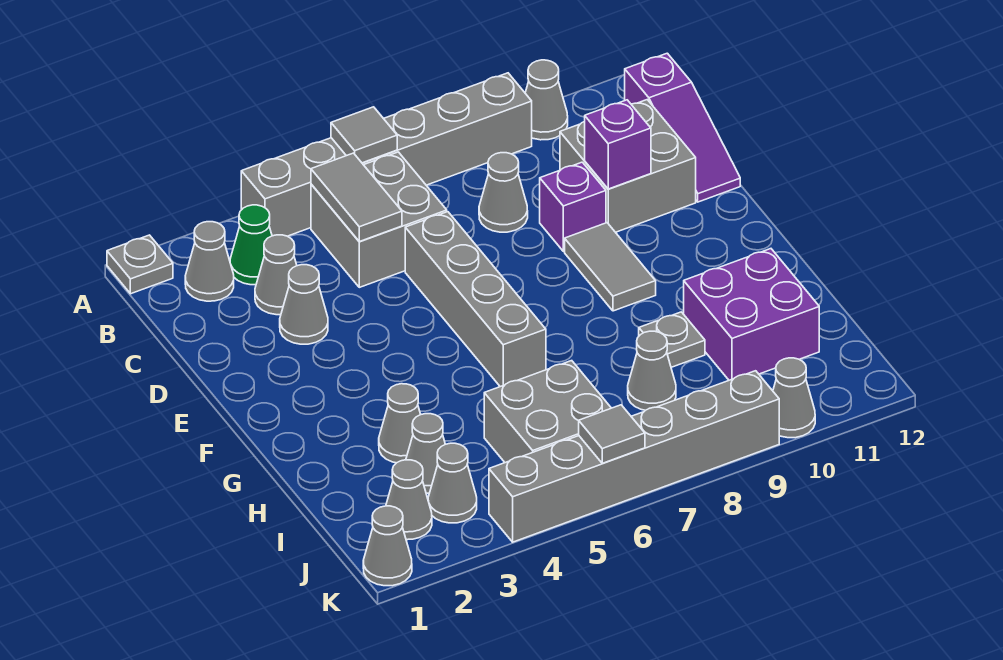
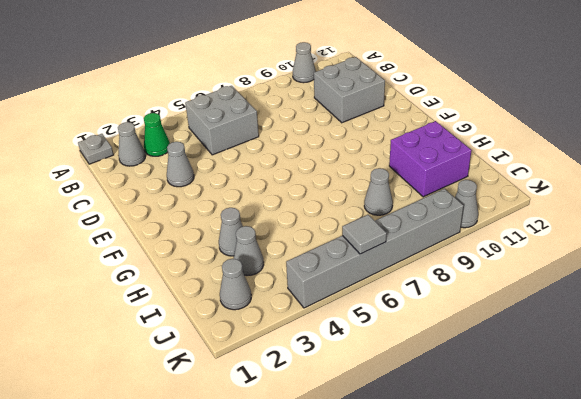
none -> grey brick A4:A9 level 1
none -> purple slope B12:D12 level 1 top B
none -> grey cone C3 level 1

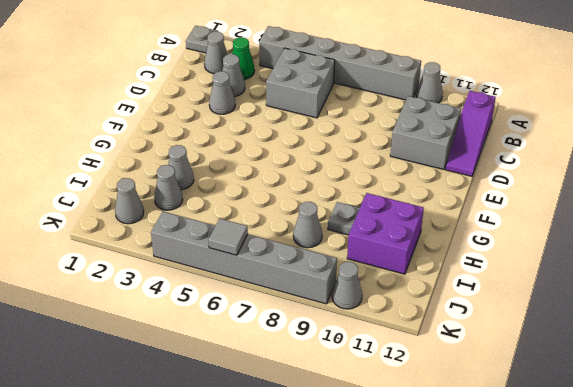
none -> grey cone C8 level 1
none -> grey brick D6:G6 level 1
none -> purple brick D9 level 1

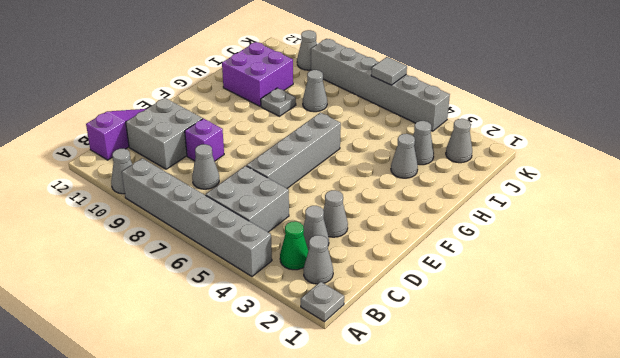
none -> grey tile E9:F9 level 1
none -> grey brick I5:J6 level 1
none -> grey cone J3 level 1

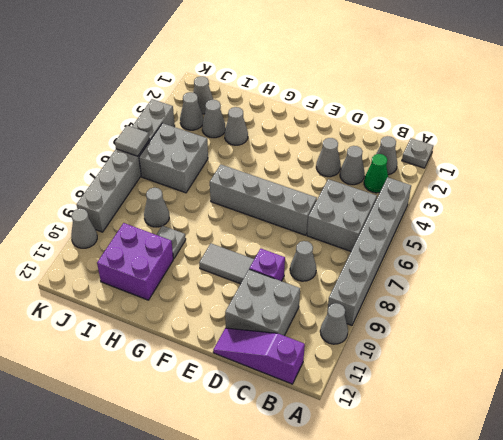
none -> grey cone K1 level 1
none -> grey tile A6 level 2
none -> grey tile B5:C5 level 2

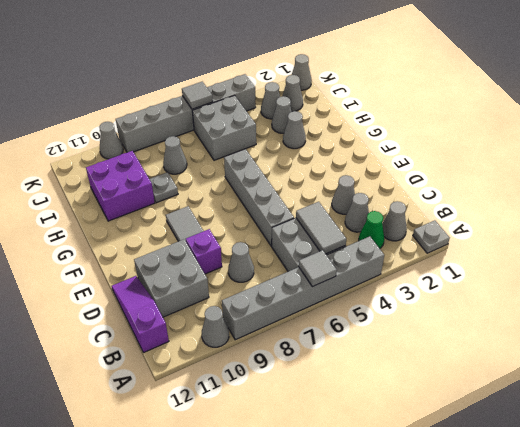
none -> purple brick D10 level 2

